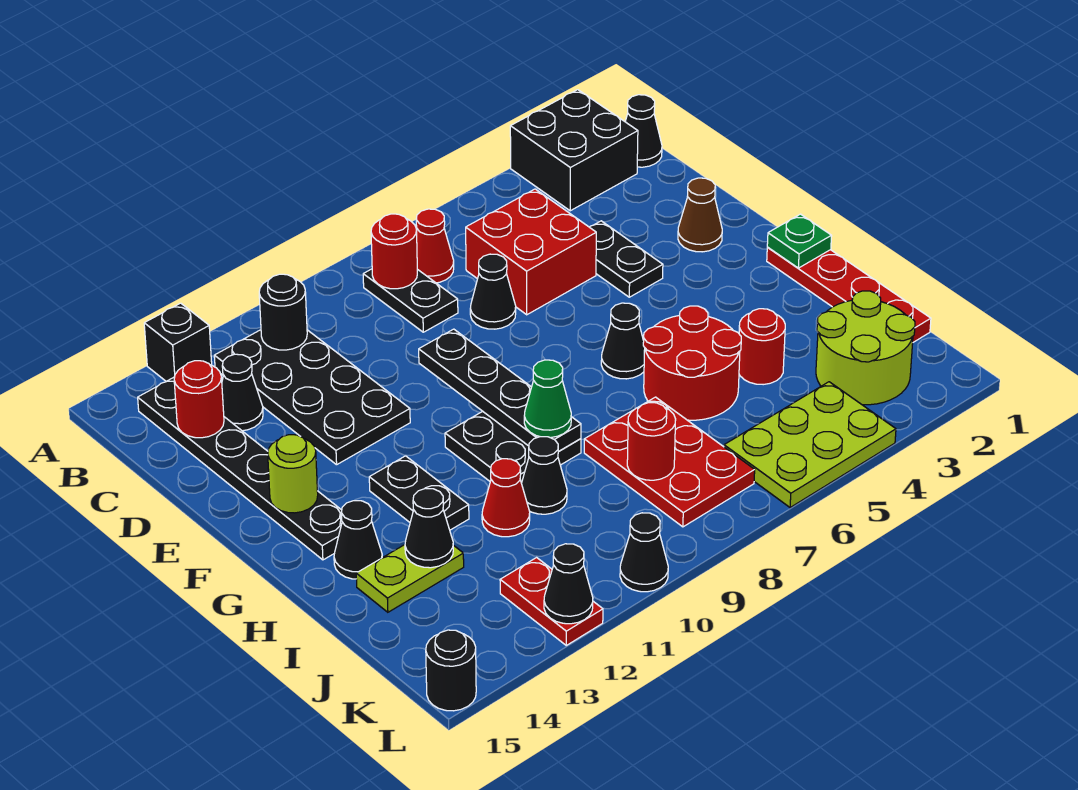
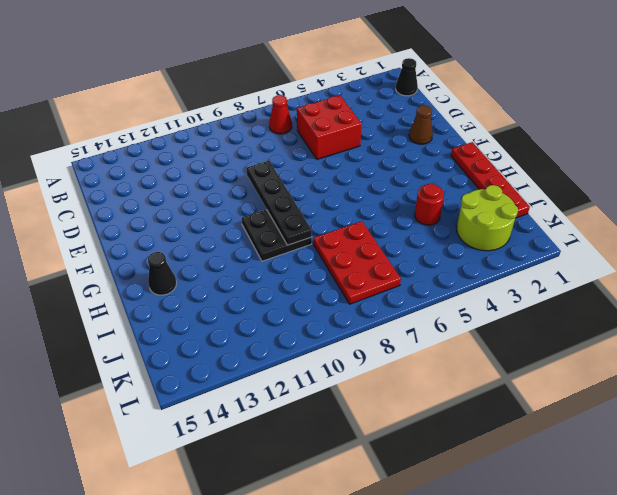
none -> black brick A2:B3 level 1
none -> black brick A13 level 1
none -> black plate B8:C8 level 1
none -> black plate B11:E12 level 1

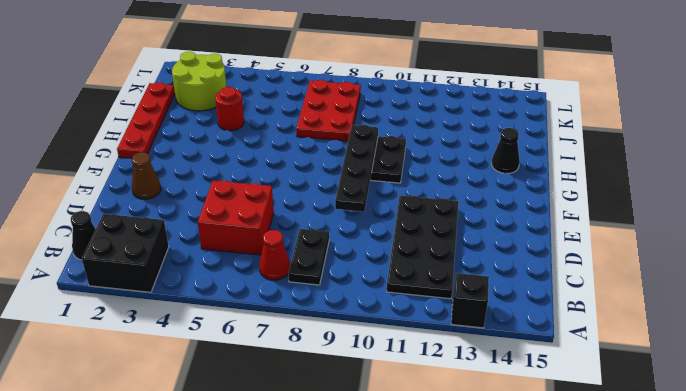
none -> black plate B14:G14 level 1
none -> black cone C13 level 1
none -> black plate D4:E4 level 1
none -> black cone D7 level 1

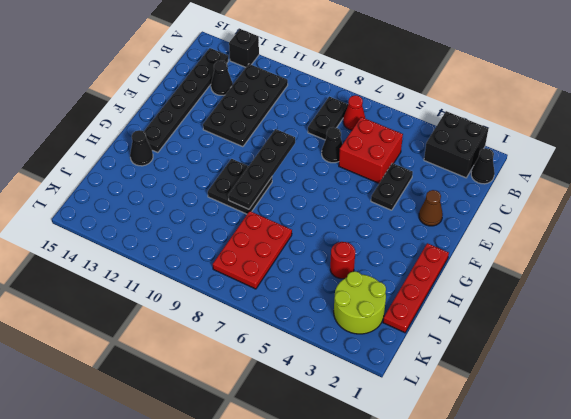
none -> black cone G6 level 1
none -> black plate G12:H12 level 1
none -> red round brick H5:I6 level 1
none -> black cone I10 level 1

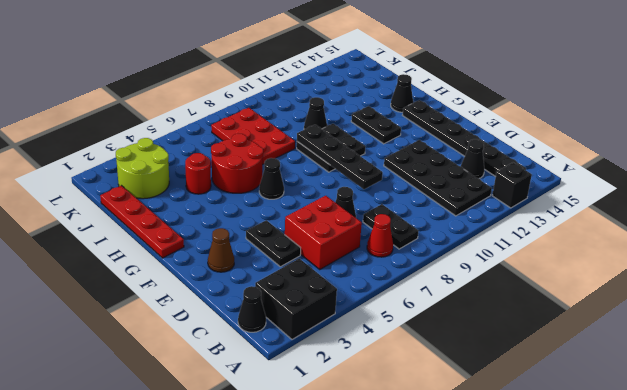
none -> red cone I11 level 1
none -> lime plate I13:I14 level 1
none -> lime plate K4:L6 level 1
none -> red plate K12:L12 level 1

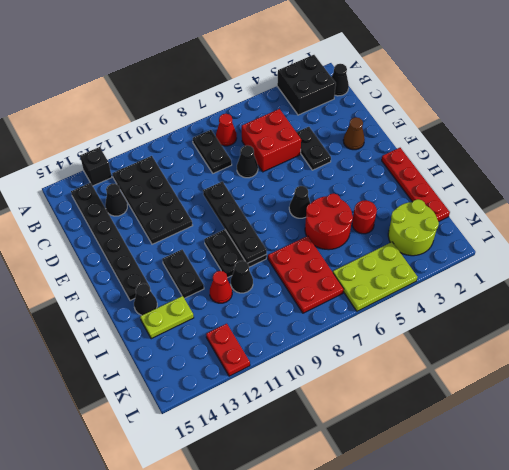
none -> black cone L10 level 1
none -> black round brick L15 level 1
none -> red round brick B8 level 2
none -> black round brick B11 level 2

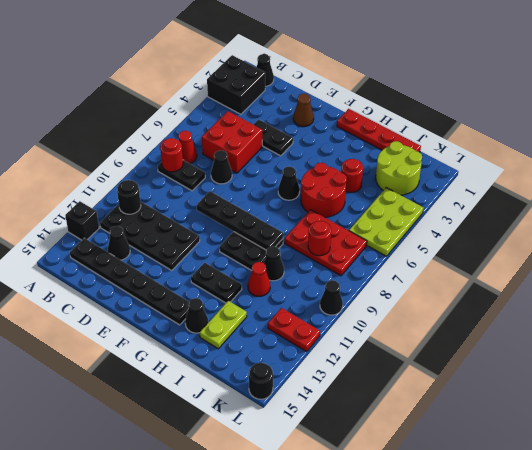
none -> red round brick C14 level 2
none -> lime round brick F14 level 2
none -> green plate G1 level 2
none -> black cone I13 level 2

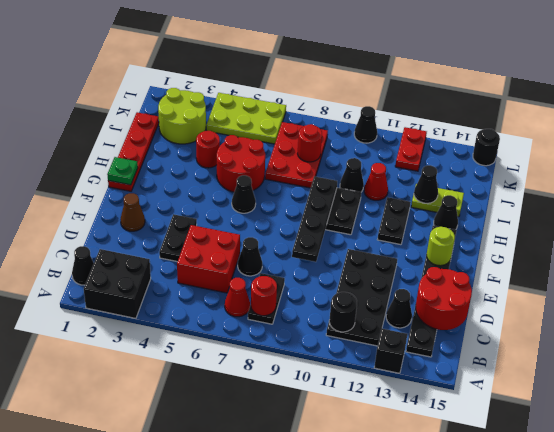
red round brick C14:D15 level 2 -> red round brick C14 level 2
none -> black cone L12 level 2
none -> green cone H9 level 3

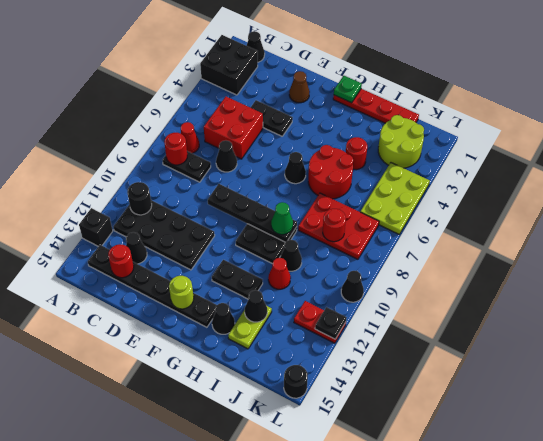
black plate L12 level 2 -> black cone L12 level 2

